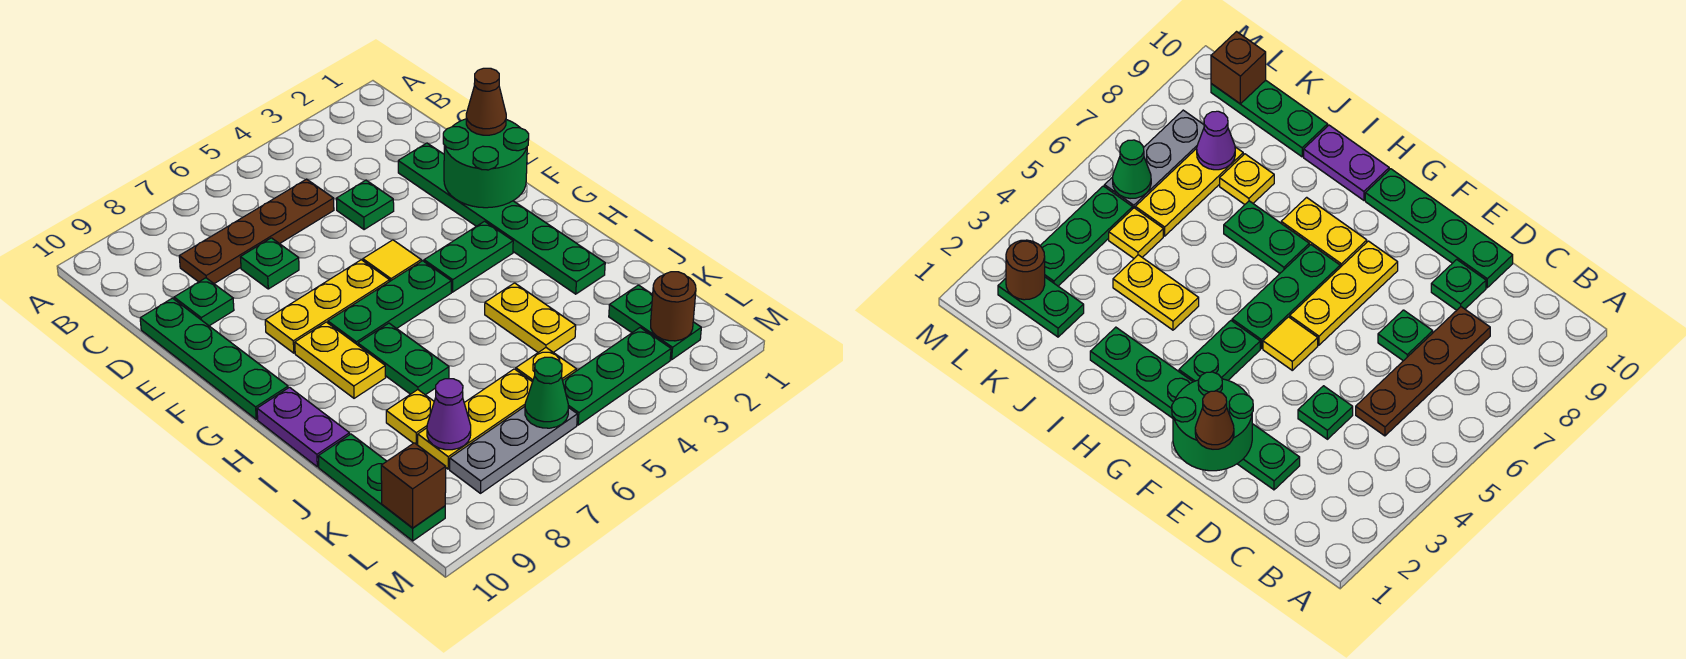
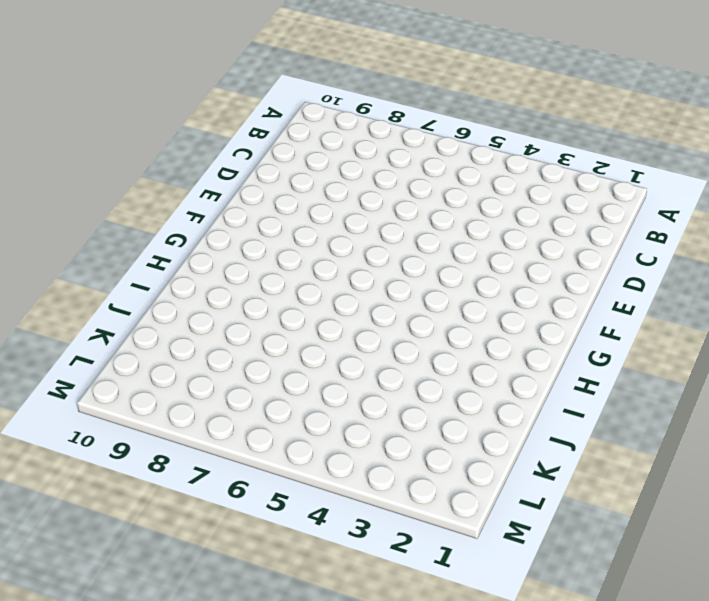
none -> brown plate C5:C8 level 1
none -> green plate D2:I2 level 1
none -> green plate D4 level 1

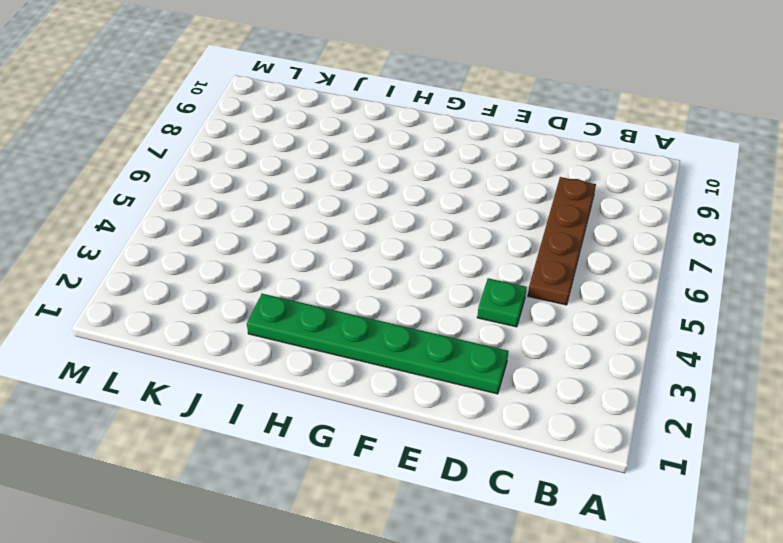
none -> green plate D7 level 1
none -> green plate D9 level 1
none -> green plate D10:G10 level 1

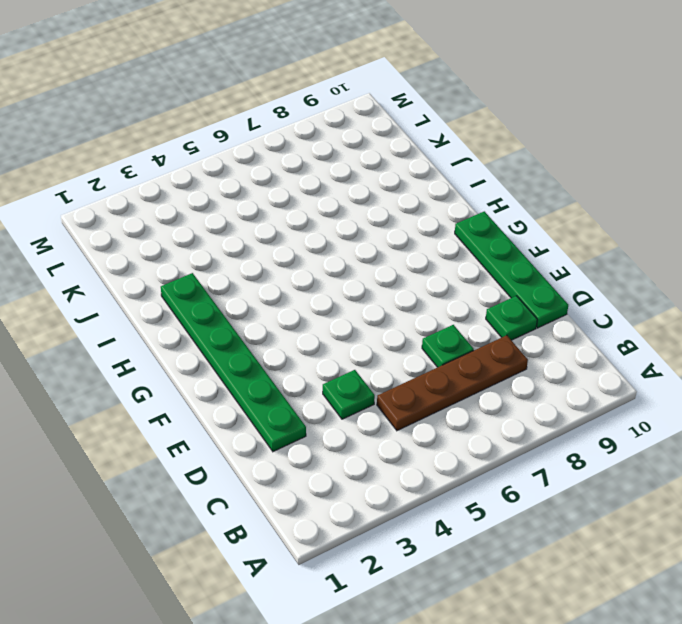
none -> yellow tile F5 level 1
none -> yellow plate F6:F8 level 1
none -> green plate G3:G4 level 1

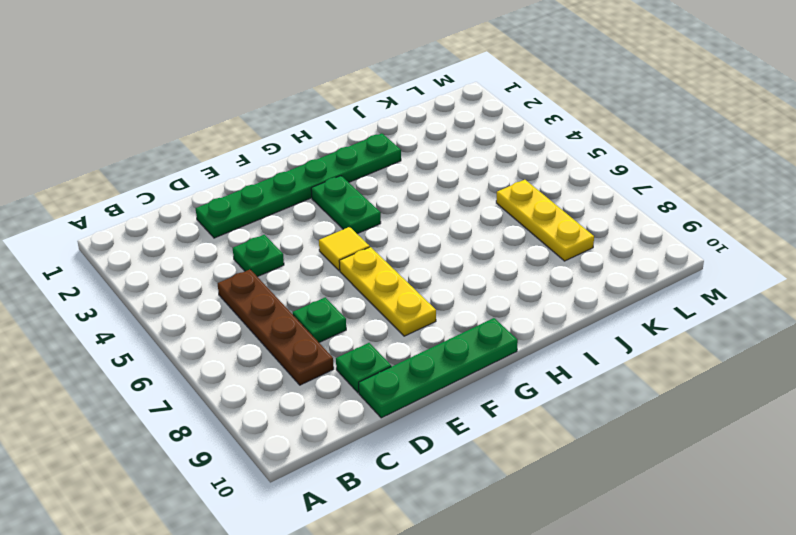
none -> green plate G5:G7 level 1
none -> yellow plate G8:H8 level 1
none -> green plate H7:I7 level 1

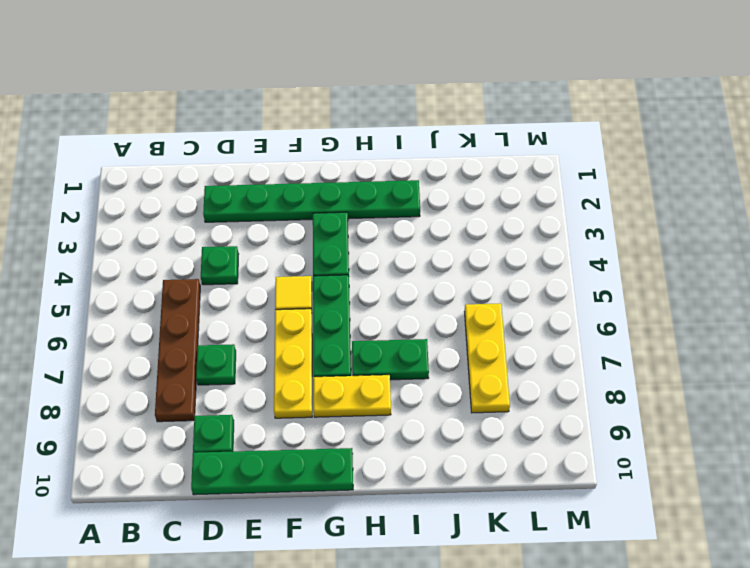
none -> purple plate H10:I10 level 1
none -> yellow plate I4:J4 level 1
none -> yellow plate J8 level 1

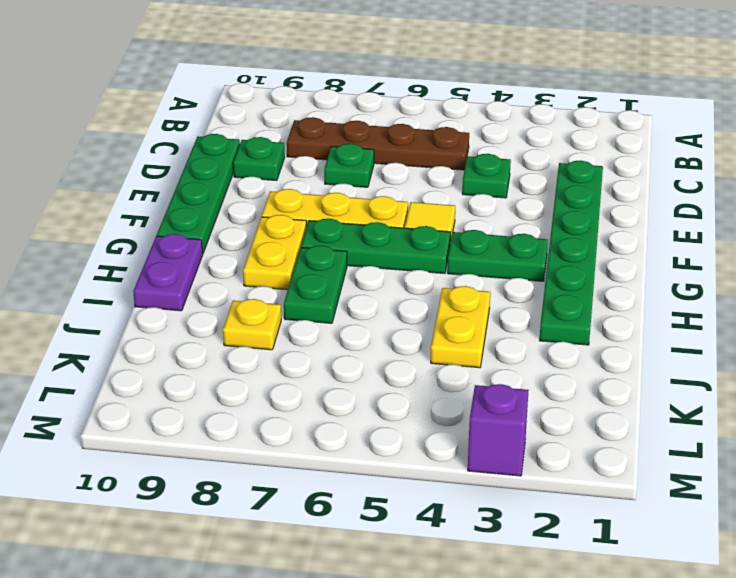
purple brick M3 level 1 -> none
none -> green plate J10:L10 level 1
none -> green plate K2:L2 level 1
none -> yellow plate K5 level 1

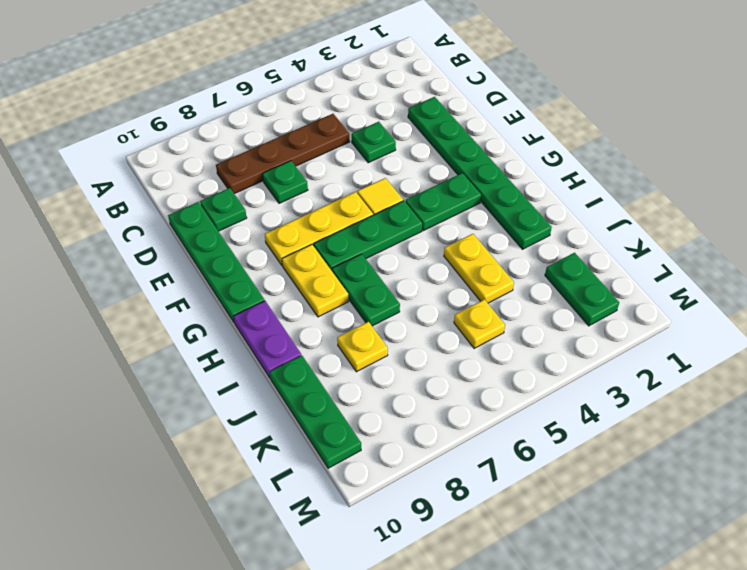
none -> yellow plate K6:K8 level 1
none -> green plate L3:L5 level 1
none -> grey plate L6:L8 level 1

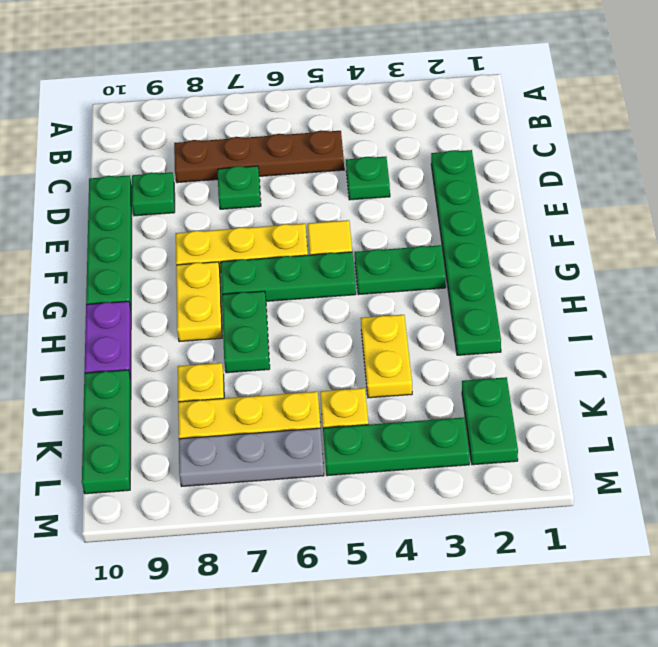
none -> green round brick E1:F2 level 2
none -> purple cone K8 level 2
none -> brown round brick L2 level 2

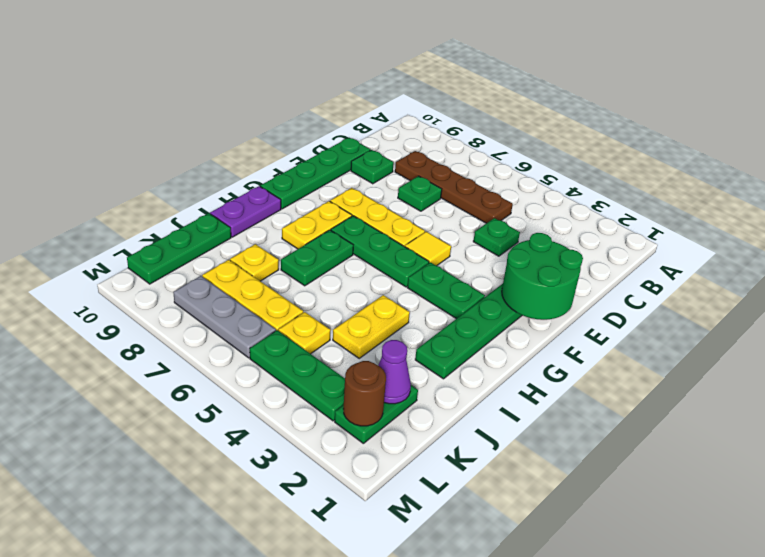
purple cone K2 level 2 -> purple cone K8 level 2
none -> green cone L6 level 2
none -> brown brick L10 level 2
none -> brown cone E1 level 3

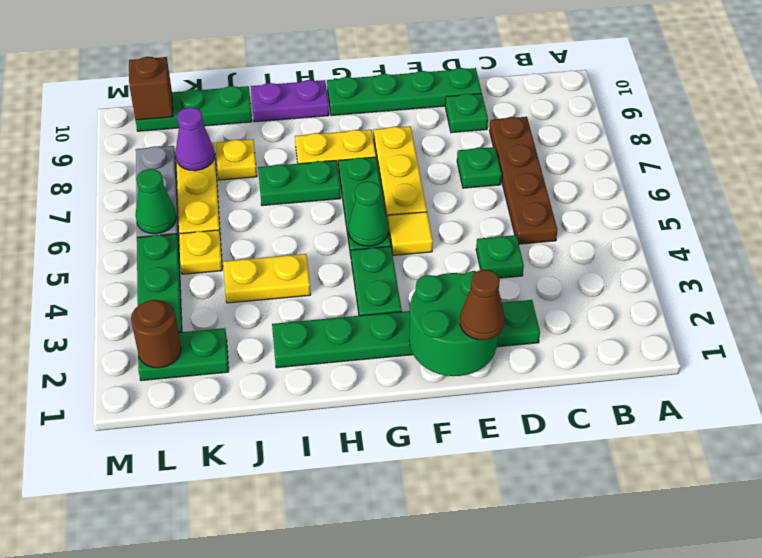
green cone G5 level 2 -> none

